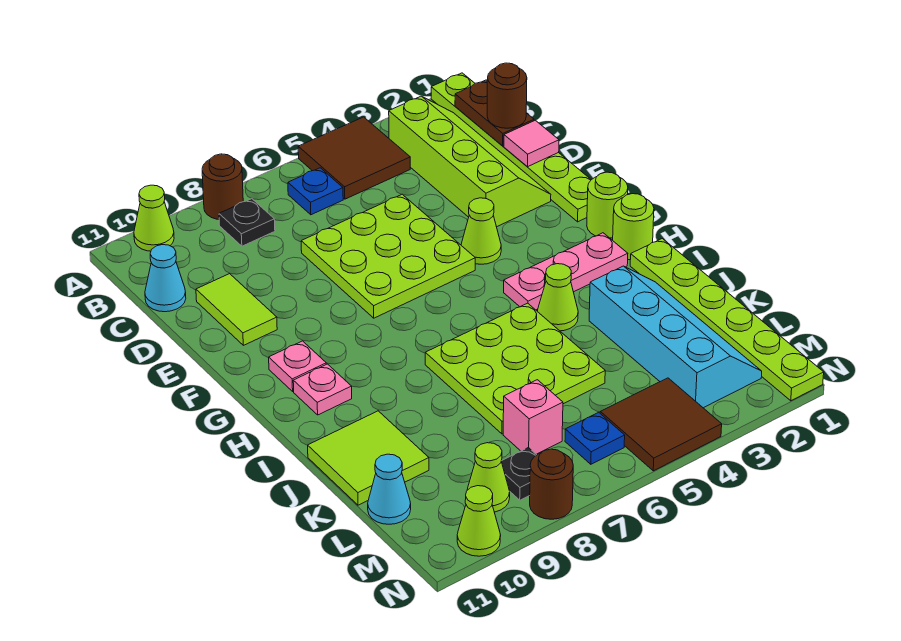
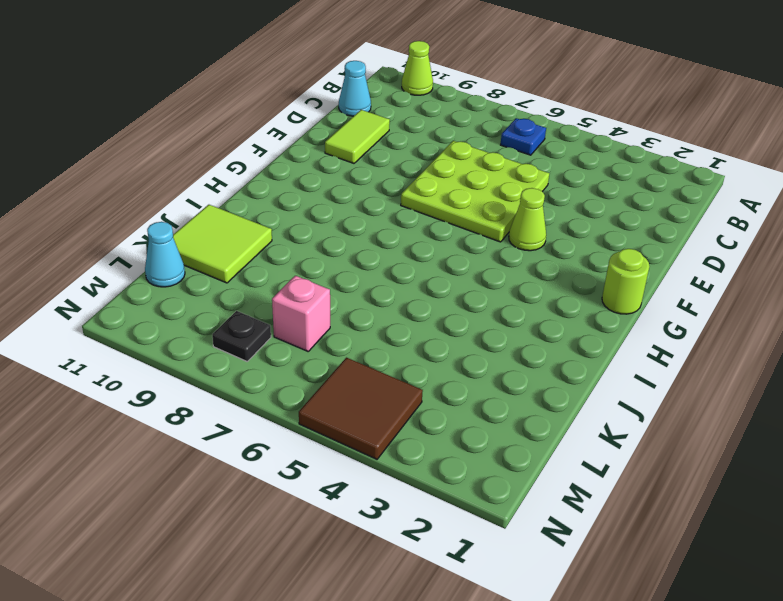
none -> lime plate A1:F1 level 1
none -> brown tile A4:B5 level 1
none -> brown round brick A8 level 1
none -> lime slope B2:E3 level 1 top 3

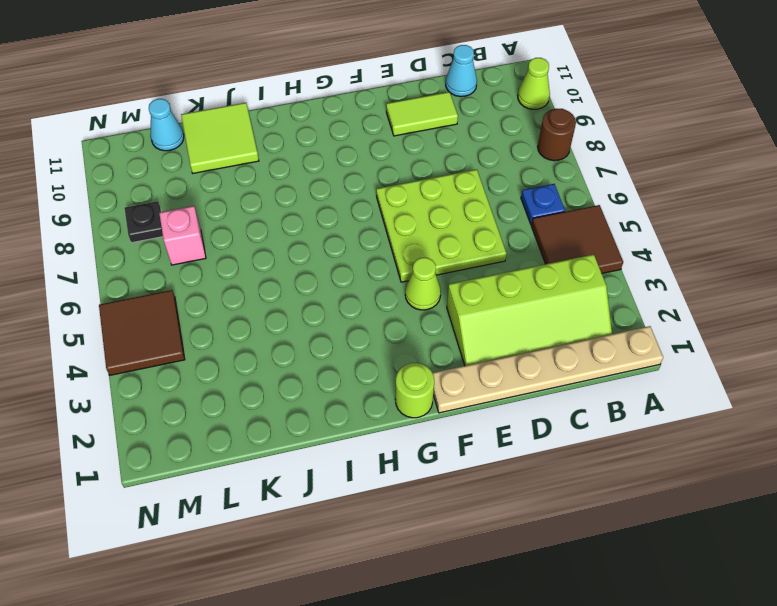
tan plate A1:F1 level 1 -> lime plate A1:F1 level 1
none -> black plate B8 level 1
none -> pink plate G10 level 1
none -> lime round brick H1 level 1
none -> pink plate H2:H4 level 1

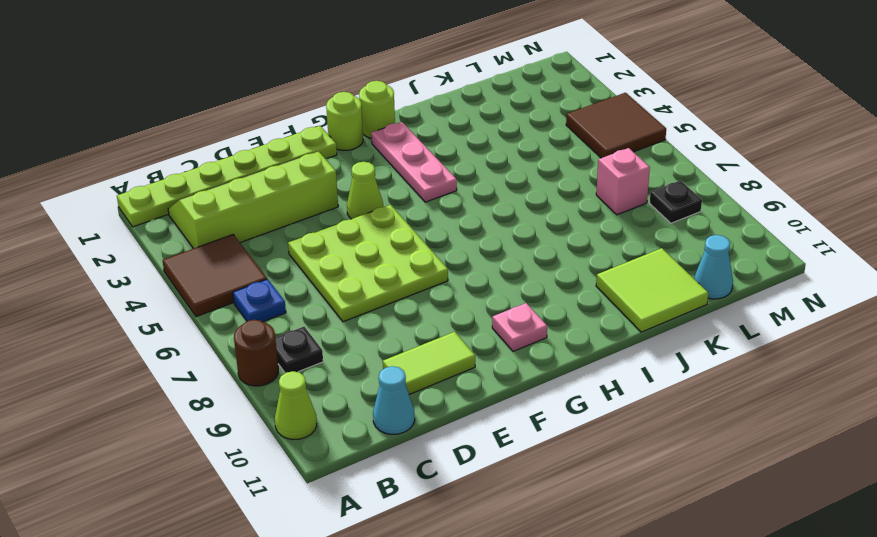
none -> pink plate H10 level 1
none -> lime plate I1:N1 level 1
none -> lime cone I4 level 1
none -> lime plate I5:K7 level 1

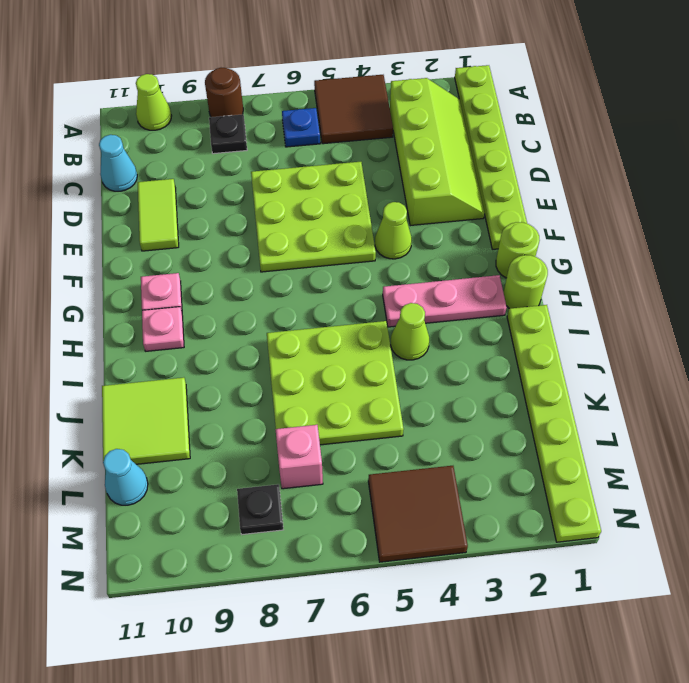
none -> cyan slope J2:M3 level 1 top 3
none -> blue plate M6 level 1
none -> lime cone M9 level 1
none -> brown round brick N8 level 1

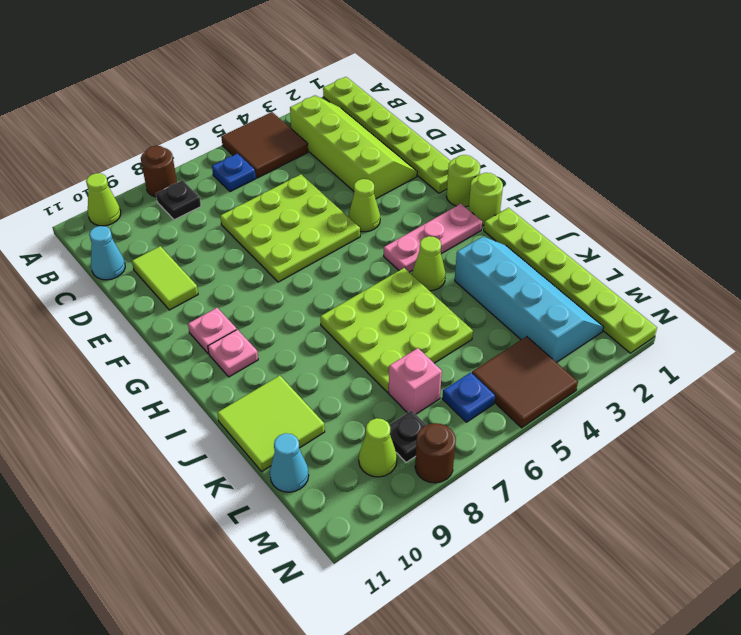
none -> lime cone N10 level 1
none -> brown plate B1:C1 level 2
none -> pink tile D1 level 2
none -> brown round brick C1 level 3

